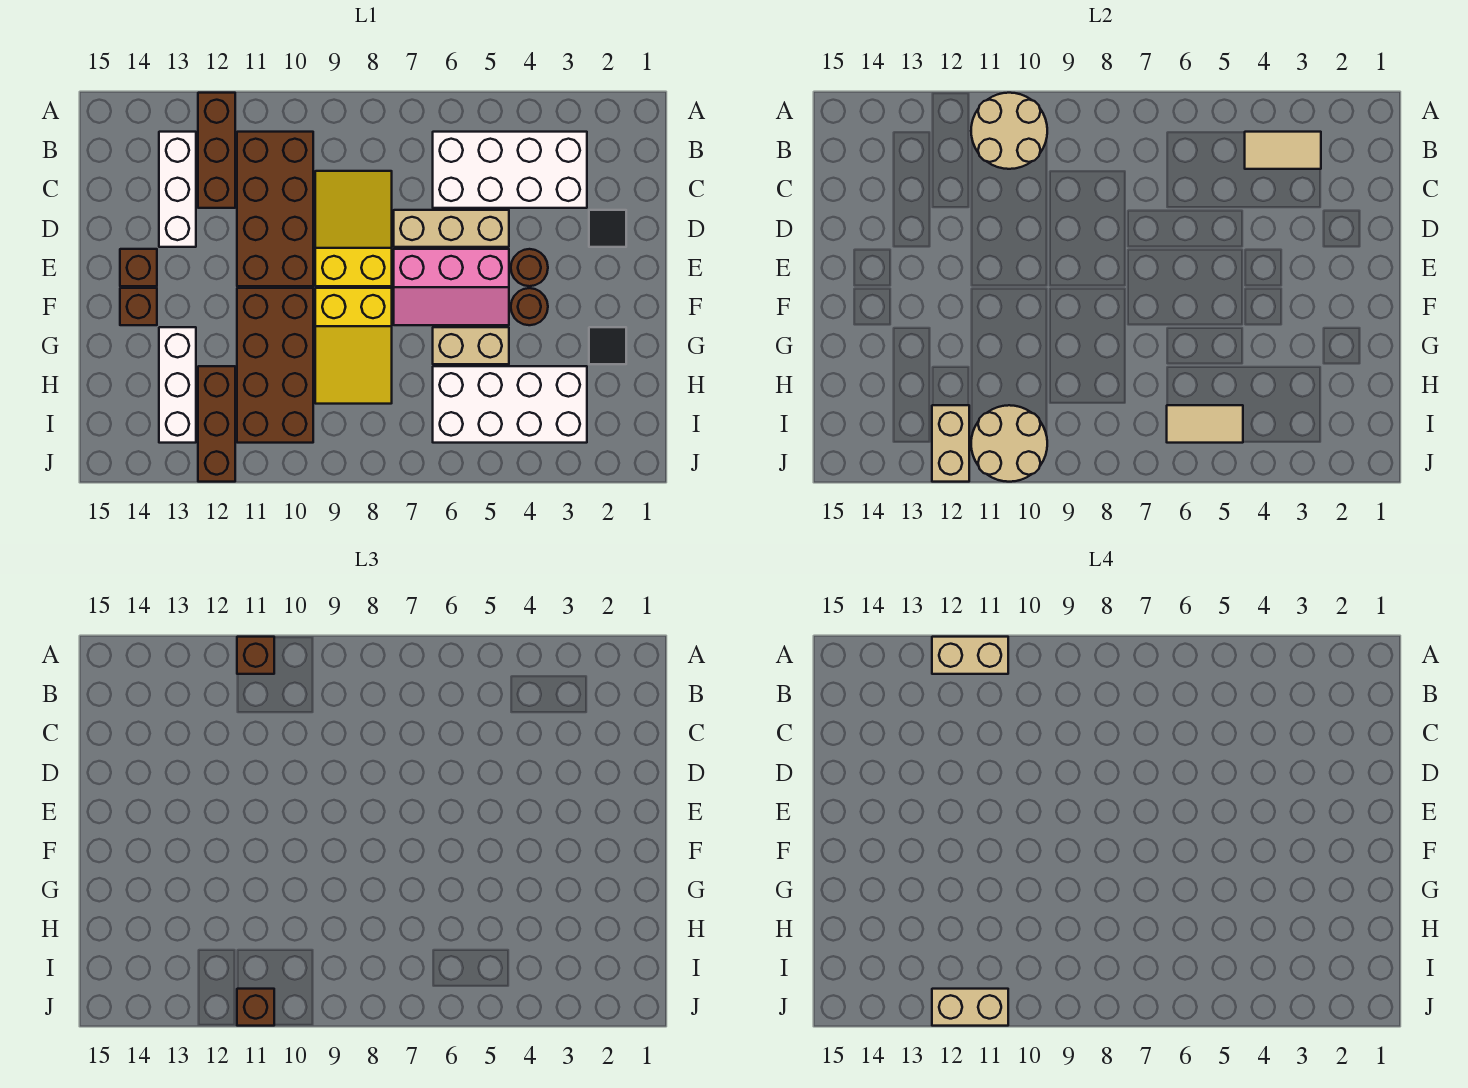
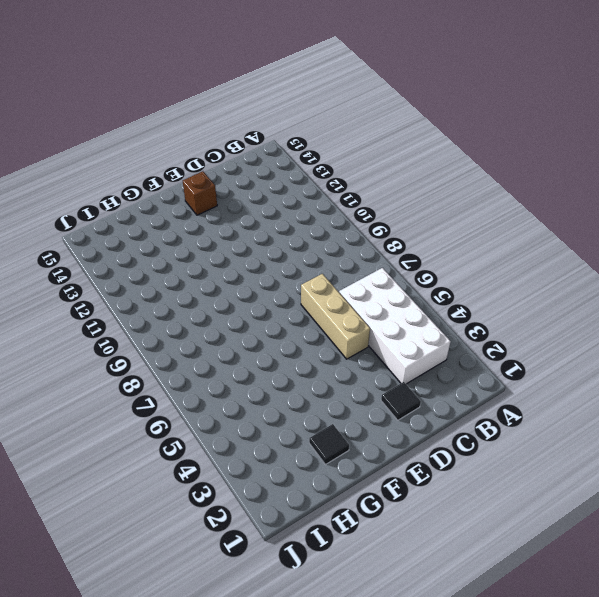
none -> brown brick A12:C12 level 1
none -> brown brick B10:E11 level 1
none -> white brick B13:D13 level 1

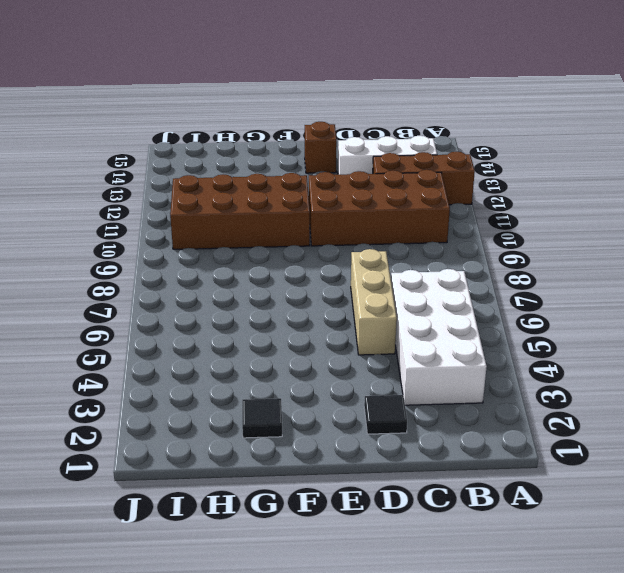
none -> yellow slope C8:E9 level 1 top E
none -> brown round brick E4 level 1
none -> pink slope E5:F7 level 1 top E

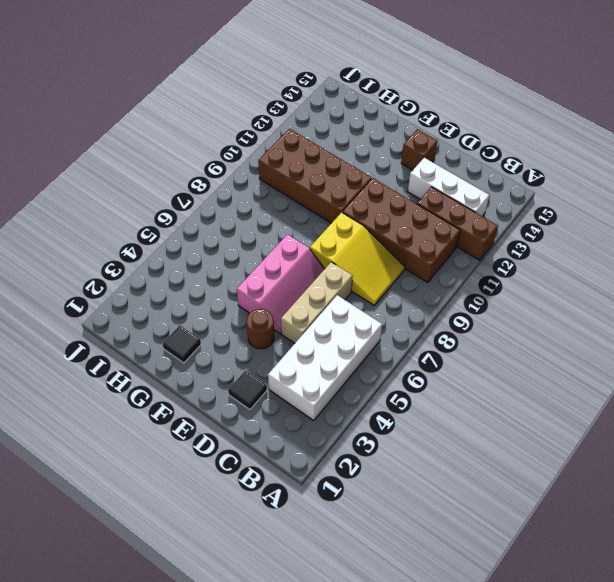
pink slope E5:F7 level 1 top F -> pink slope E5:F7 level 1 top E
none -> brown round brick F4 level 1
none -> yellow slope F8:H9 level 1 top F
none -> brown brick F14 level 1

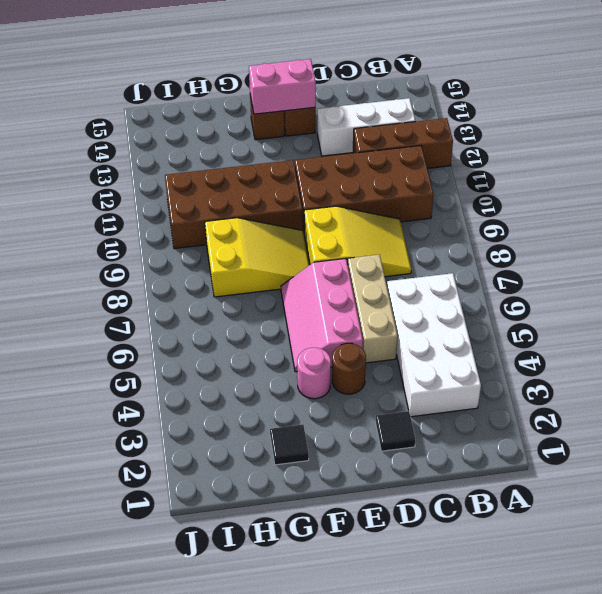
pink brick E14:F14 level 2 -> none
pink round brick F4 level 1 -> brown round brick F4 level 1
yellow slope F8:H9 level 1 top H -> yellow slope F8:H9 level 1 top F
none -> tan brick G5:G6 level 1
none -> white brick G13:I13 level 1
none -> white brick H3:I6 level 1

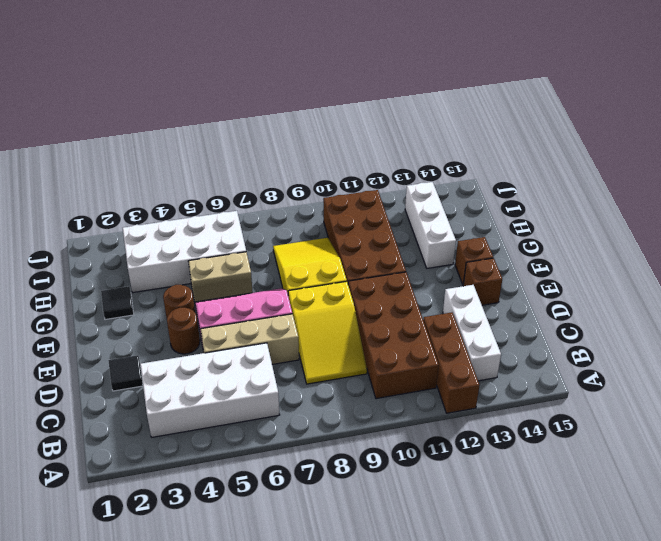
none -> brown brick H12:J12 level 1
none -> tan round brick A10:B11 level 2
none -> tan tile B3:B4 level 2

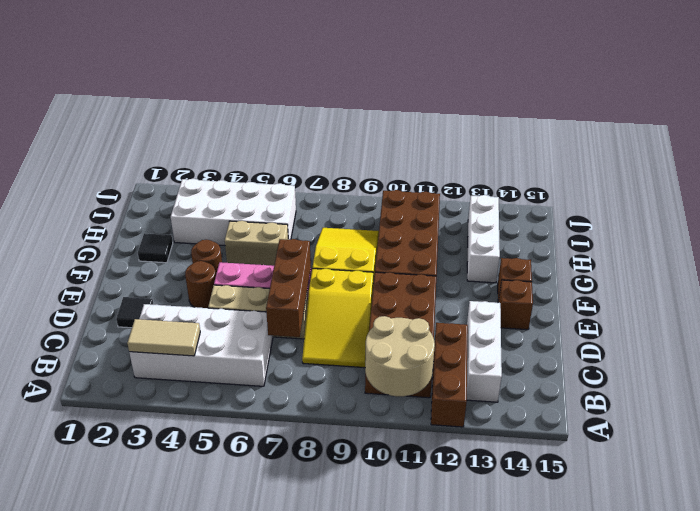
brown brick C7:E7 level 2 -> brown brick H12:J12 level 1
none -> tan tile I5:I6 level 2
none -> tan round brick I10:J11 level 2
none -> tan brick I12:J12 level 2

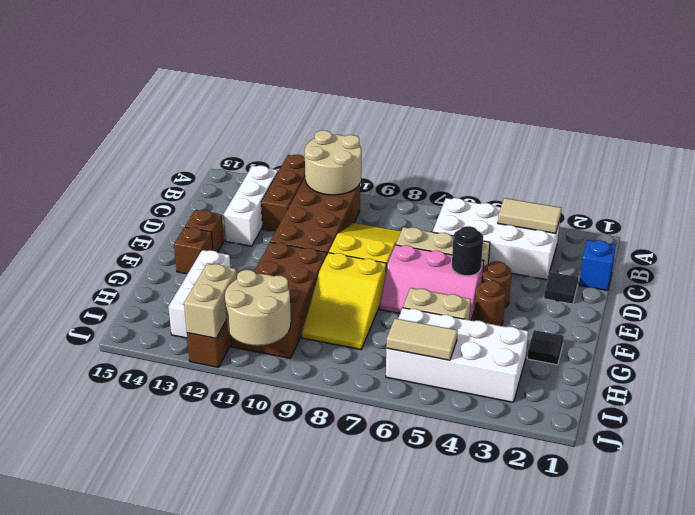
blue brick C1 level 1 -> none
black round brick E5 level 2 -> none
none -> brown brick A11 level 3
none -> brown brick J11 level 3
none -> tan brick A11:A12 level 4

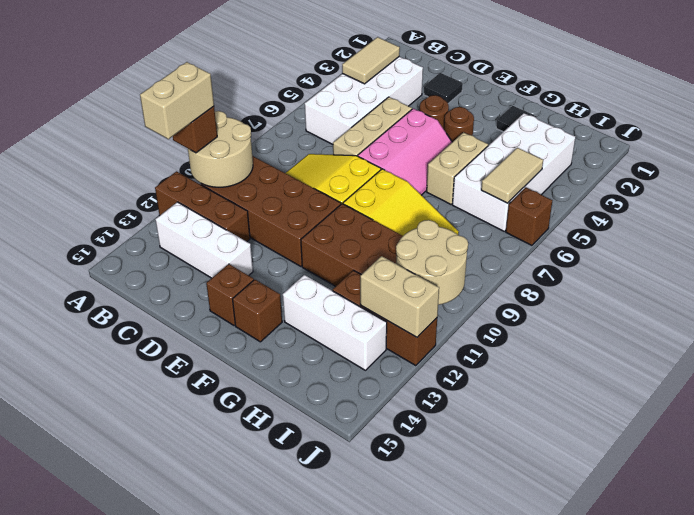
brown brick J6 level 1 -> brown brick J11 level 3
none -> tan brick J11:J12 level 4

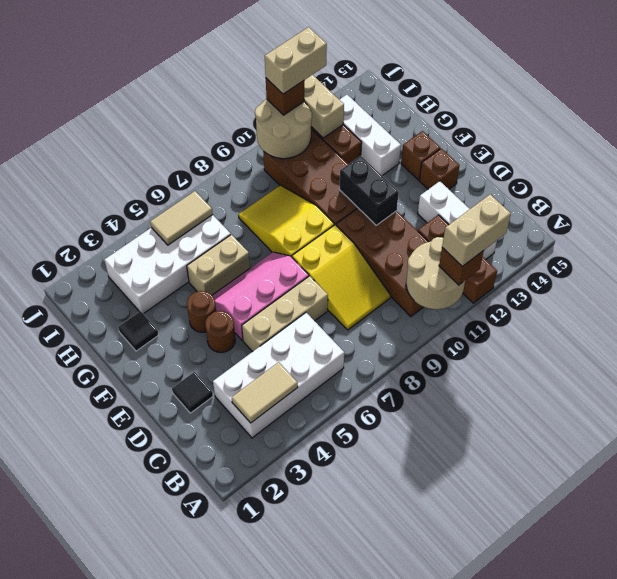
black brick E11:F11 level 2 -> none

